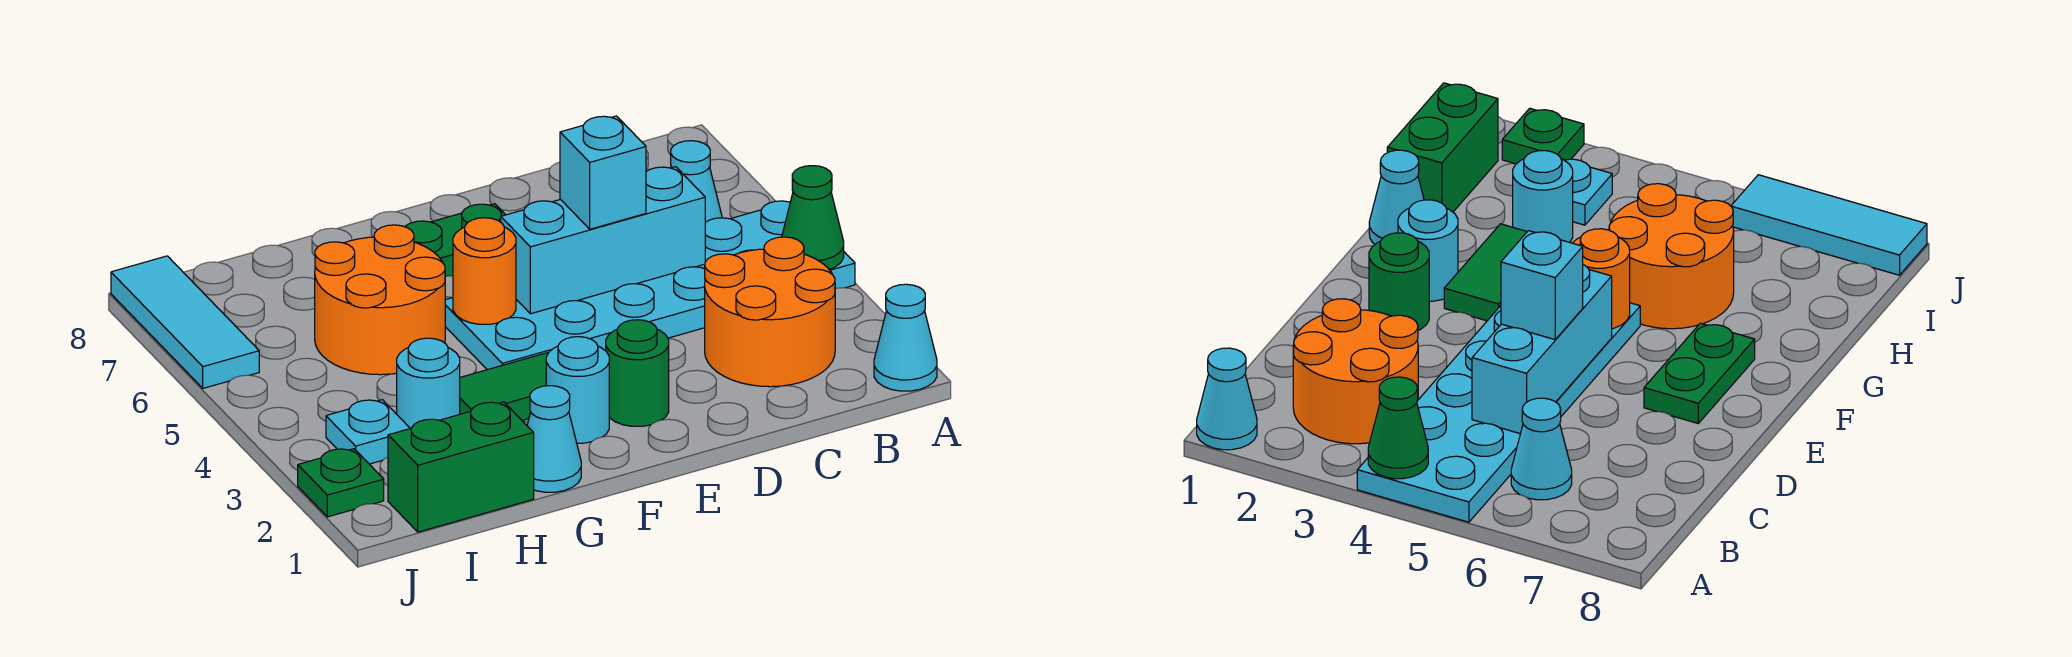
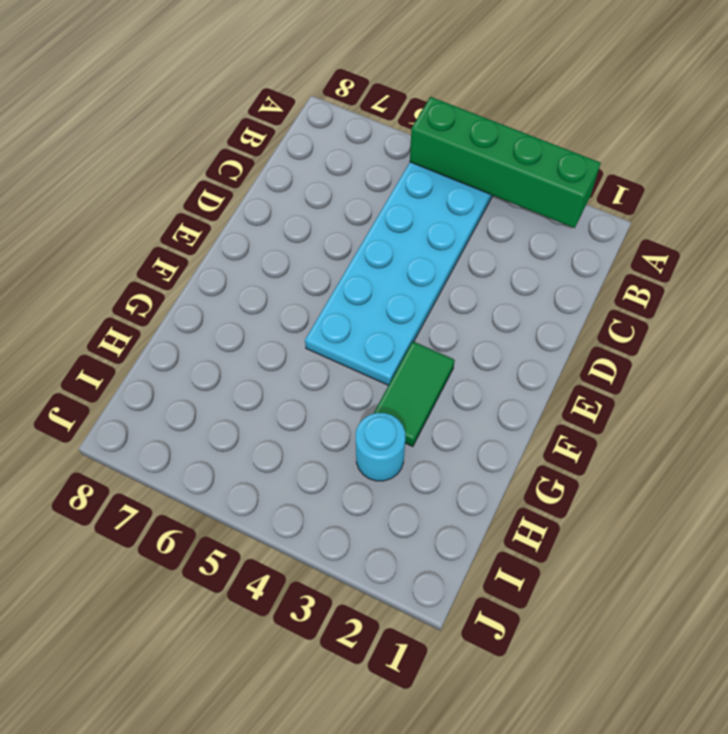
green brick A2:A5 level 2 -> green cone A4 level 2
none -> cyan cone A1 level 1
none -> orange round brick B2:C3 level 1
none -> cyan cone B6 level 1

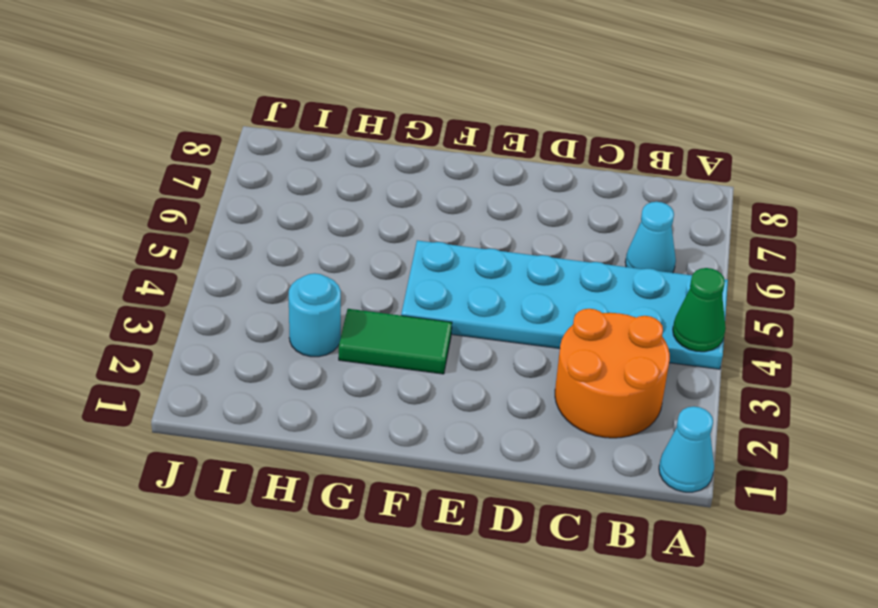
none -> green round brick E2 level 1
none -> green plate E7:F7 level 1
none -> cyan round brick F2 level 1

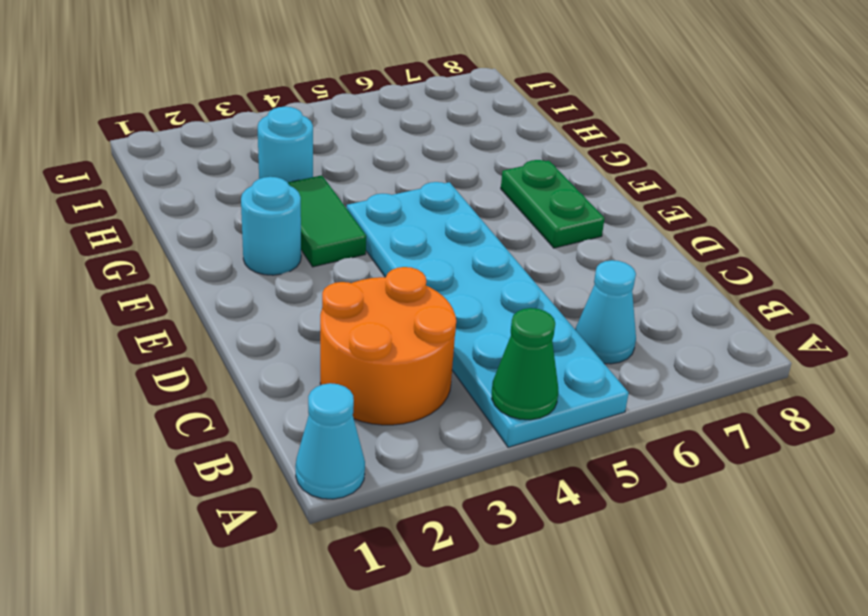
none -> green round brick E2 level 1
none -> cyan cone G1 level 1
none -> orange round brick G5:H6 level 1

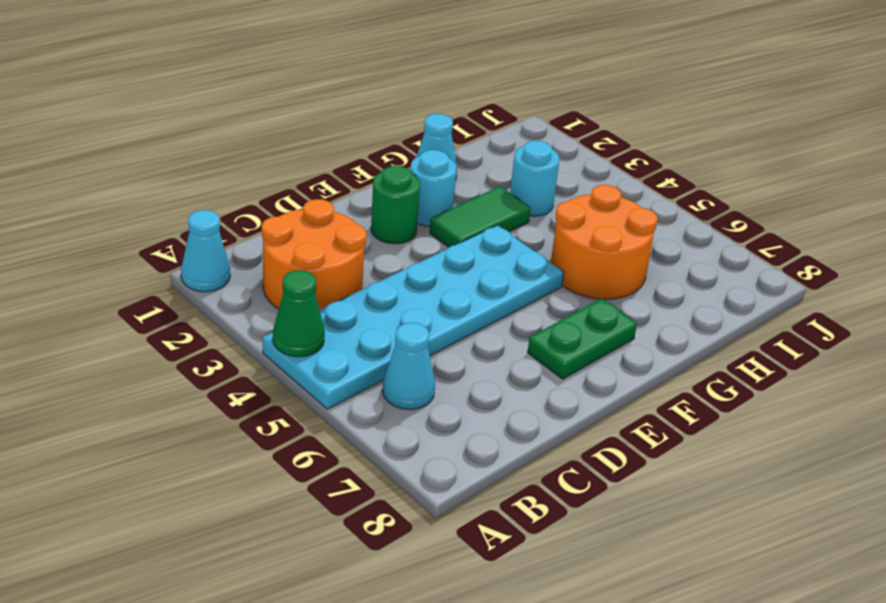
none -> green brick H1:I1 level 1
none -> cyan plate I3 level 1
none -> green plate J2 level 1

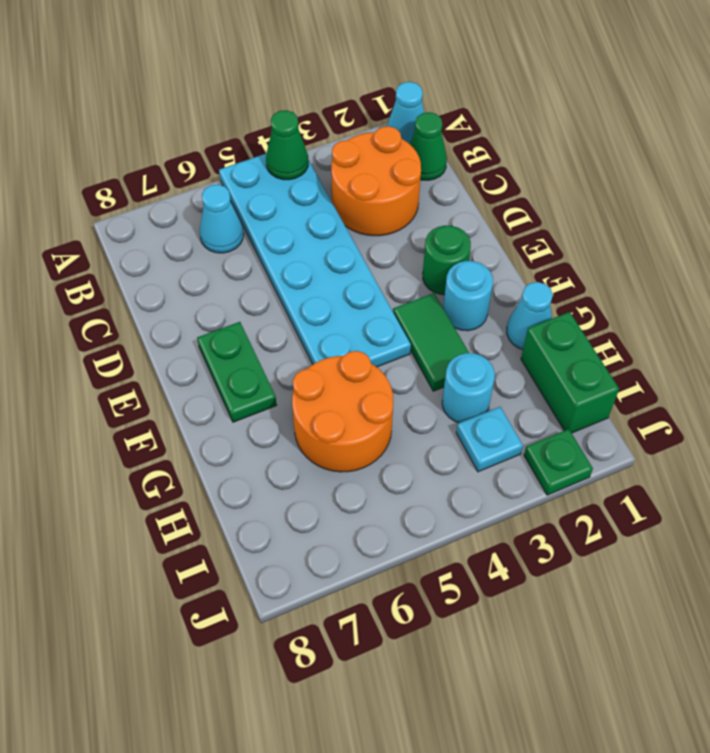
green cone B1 level 1 -> none
none -> cyan tile J6:J8 level 1
none -> cyan brick C5:E5 level 2
none -> orange round brick F5 level 2

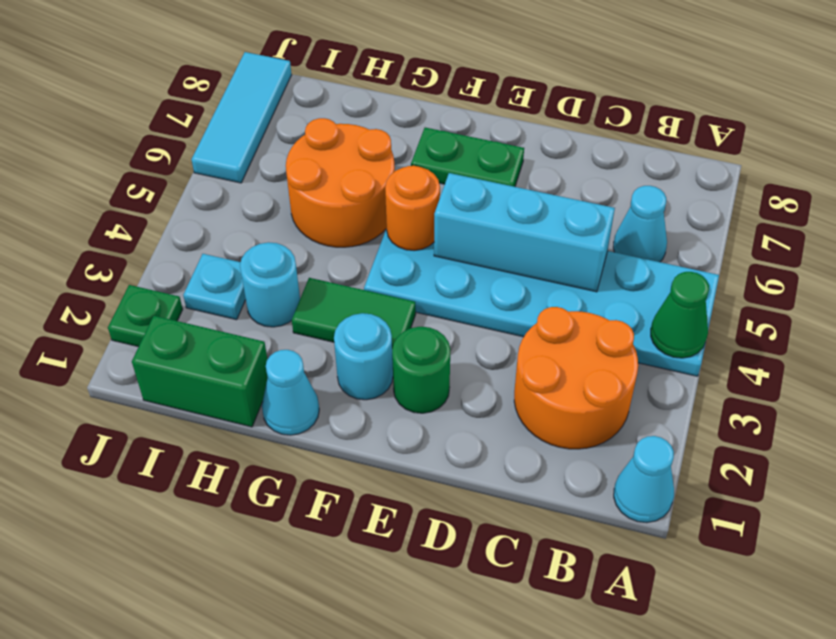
none -> cyan brick D5 level 3

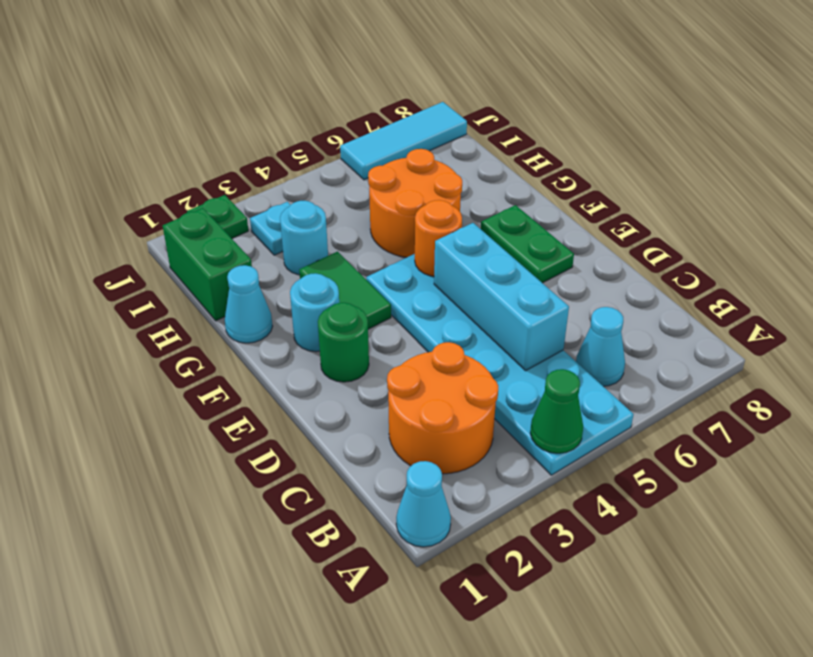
none -> cyan brick D5 level 3

